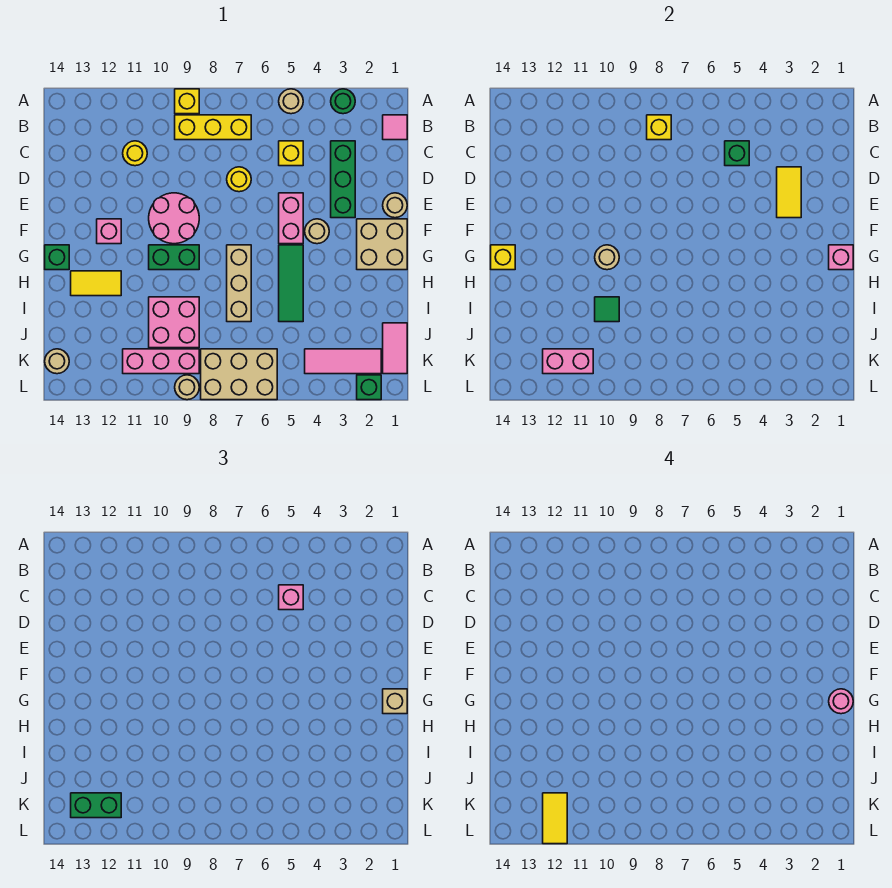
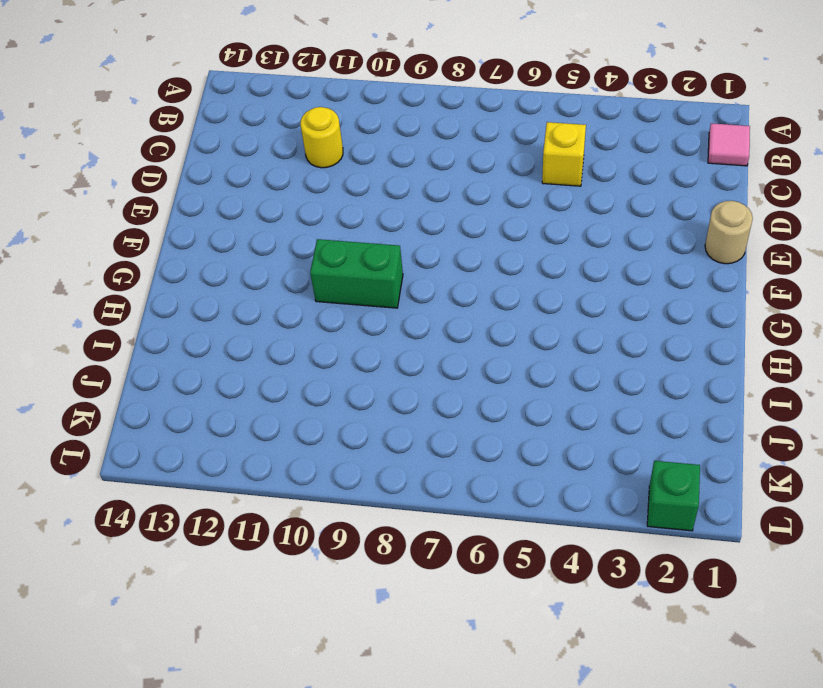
none -> green round brick A3 level 1
none -> tan round brick A5 level 1
none -> yellow brick A9 level 1
none -> yellow brick B7:B9 level 1

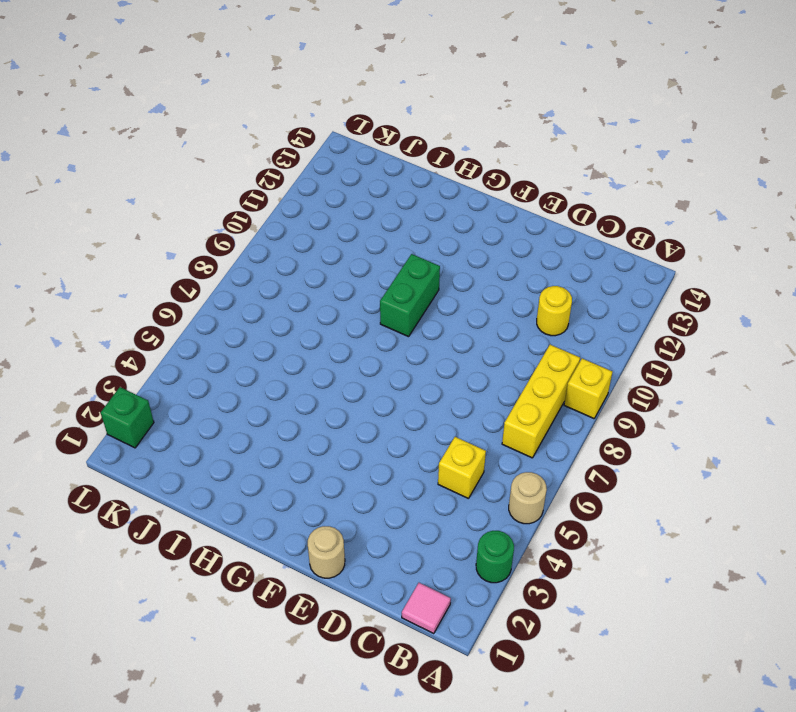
none -> green brick C3:E3 level 1
none -> yellow round brick D7 level 1
none -> pink brick E5:F5 level 1
none -> pink round brick E9:F10 level 1

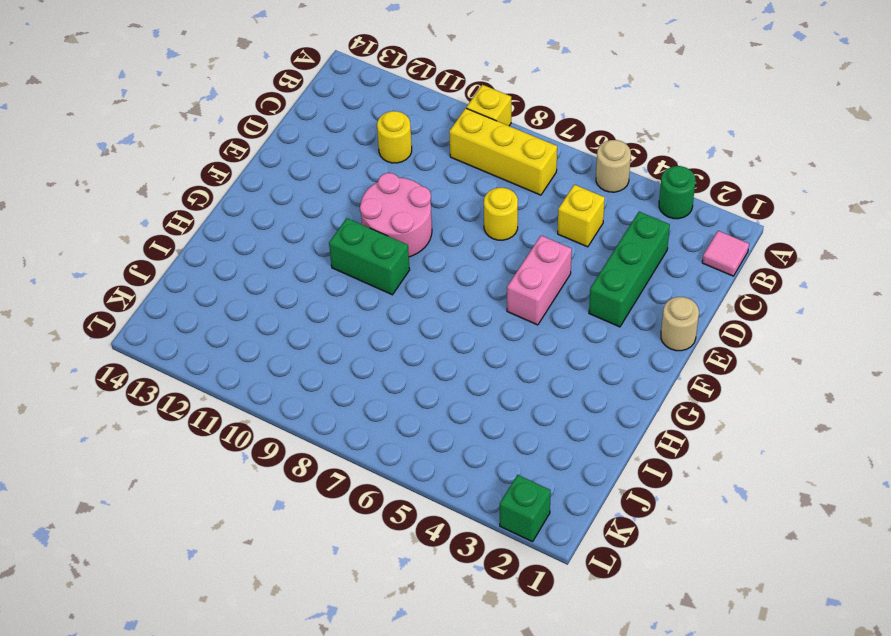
none -> tan brick F1:G2 level 1
none -> tan round brick F4 level 1
none -> pink brick F12 level 1
none -> green tile G5:I5 level 1

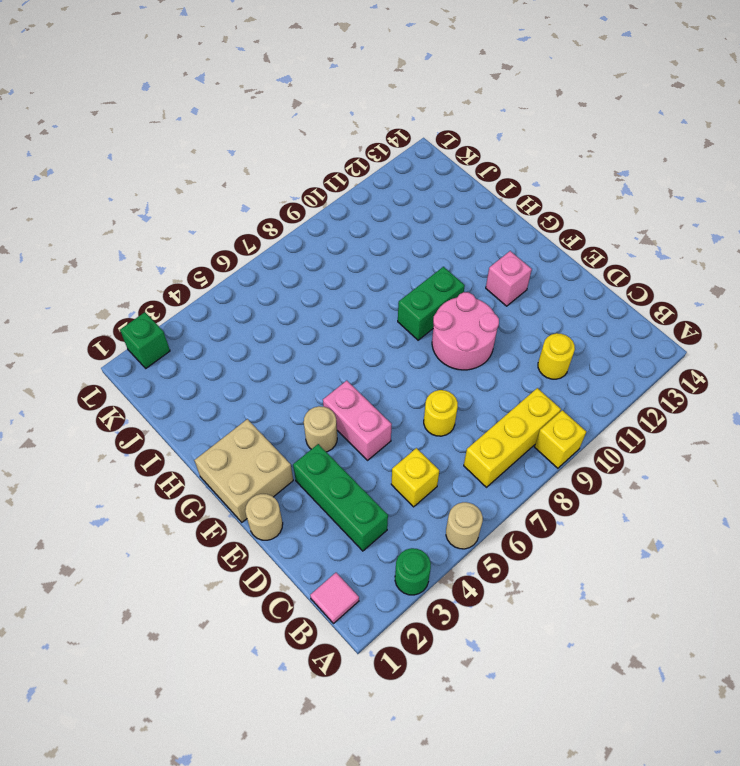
none -> green tile G5:I5 level 1
none -> tan brick G7:I7 level 1
none -> green brick G14 level 1
none -> yellow tile H12:H13 level 1

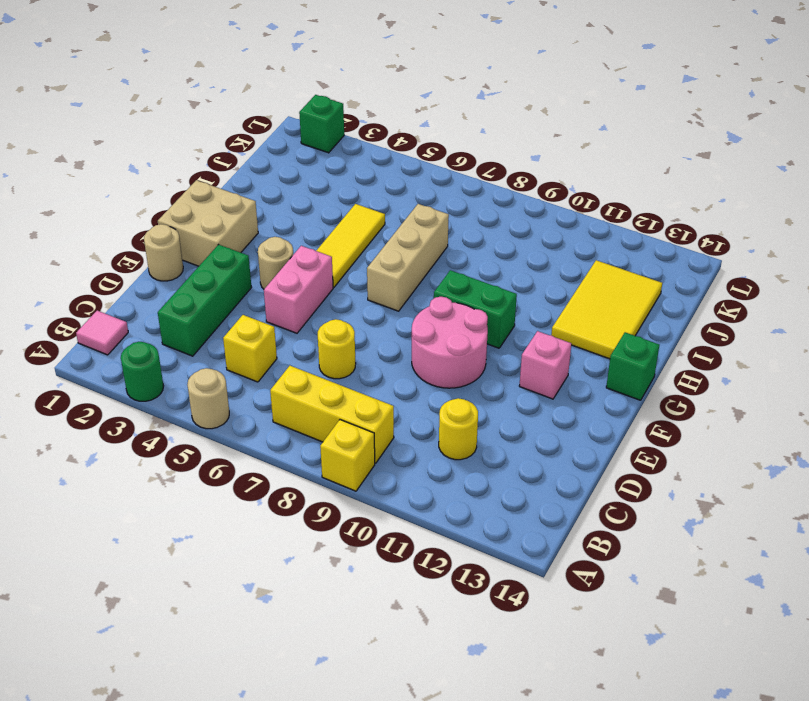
yellow tile G5:I5 level 1 -> green tile G5:I5 level 1
yellow tile H12:J13 level 1 -> yellow tile H12:H13 level 1
none -> pink brick I9:J10 level 1
none -> pink tile J1:K1 level 1
none -> pink tile K2:K4 level 1
none -> tan brick K6:L8 level 1

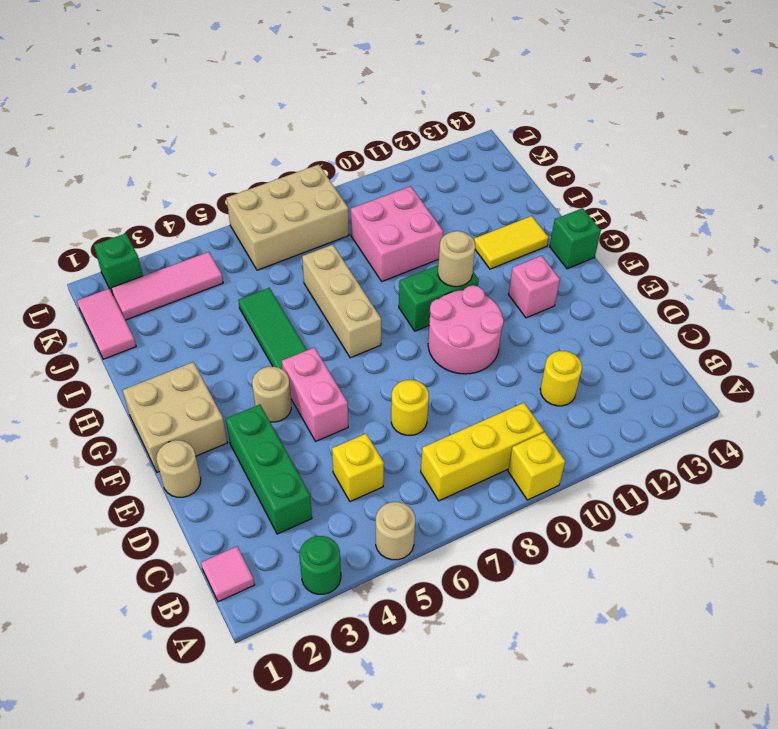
none -> pink brick K9:K11 level 1
none -> tan round brick K14 level 1
none -> tan round brick L9 level 1
none -> yellow brick B8 level 2

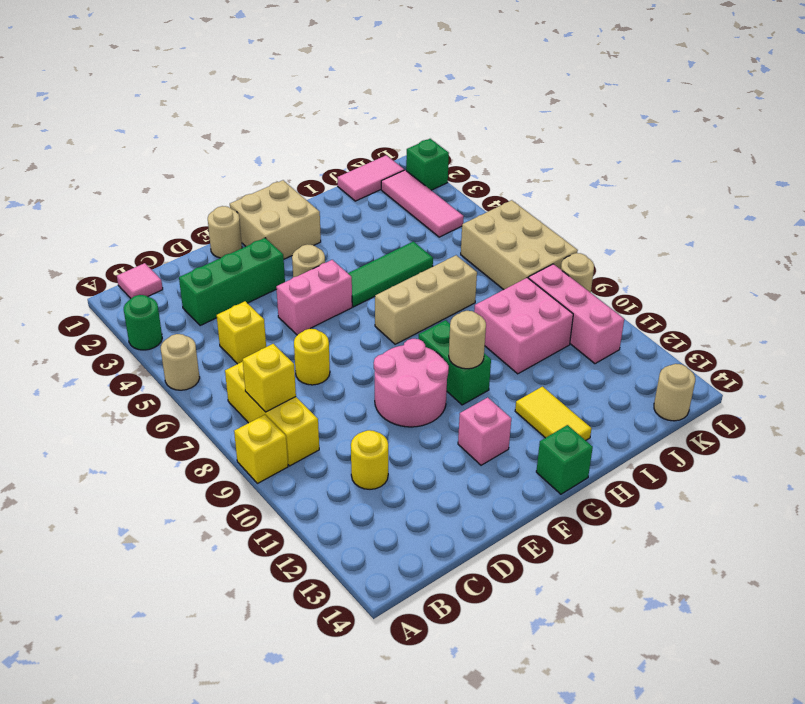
none -> green brick C5 level 2
none -> yellow tile D3:E3 level 2
none -> pink brick G1 level 2
none -> yellow brick G14 level 2

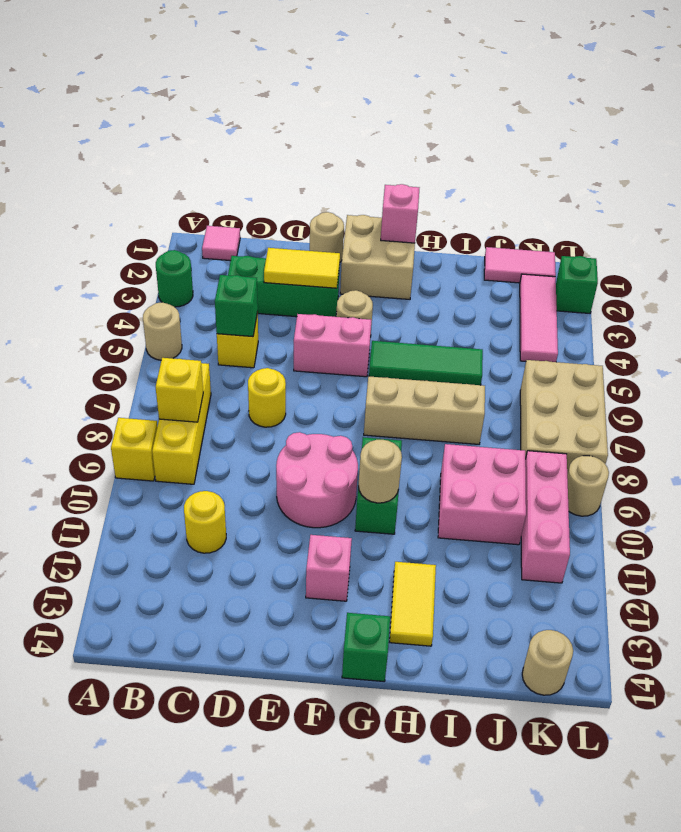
none -> yellow brick G14 level 2
none -> green tile I10 level 2
none -> pink brick K11:K12 level 2
none -> pink brick C5 level 3

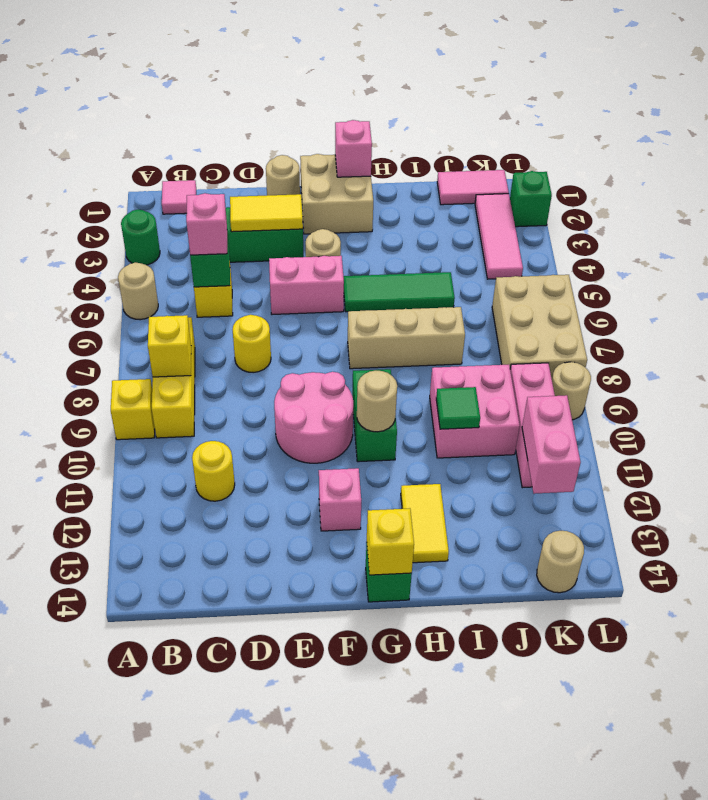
none -> tan brick G1 level 3
none -> green brick K12:K13 level 3
none -> pink round brick G1 level 4
none -> yellow tile K12:L12 level 4

